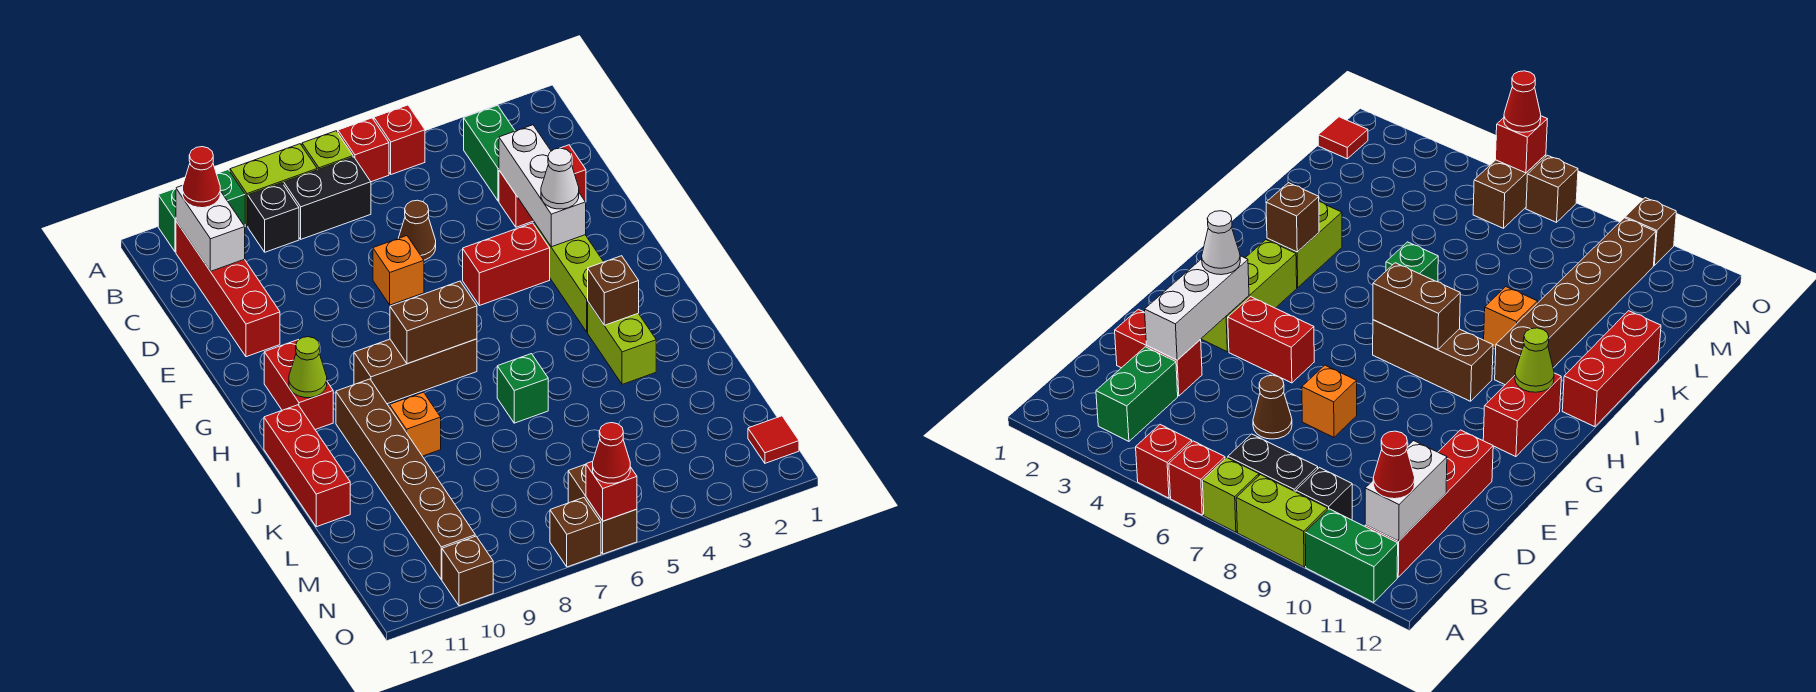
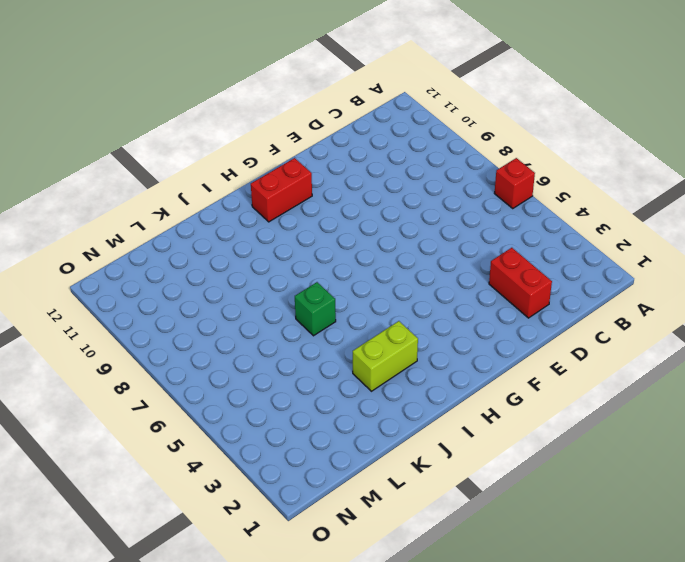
none -> red brick A5 level 1
none -> lime brick A7 level 1
none -> lime brick A8:A9 level 1
none -> green brick A10:A11 level 1

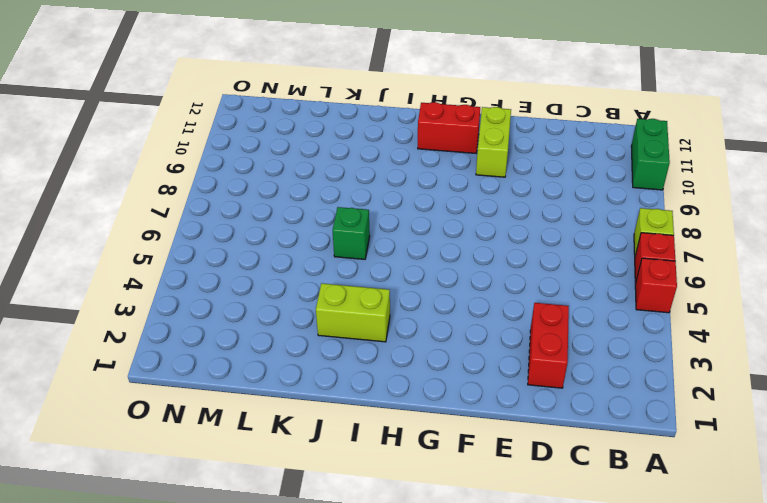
lime brick F10:F11 level 1 -> lime brick A8:A9 level 1
none -> green brick B3:C3 level 1
none -> black brick B7:B8 level 1
none -> black brick B9 level 1
none -> red brick B11:E11 level 1

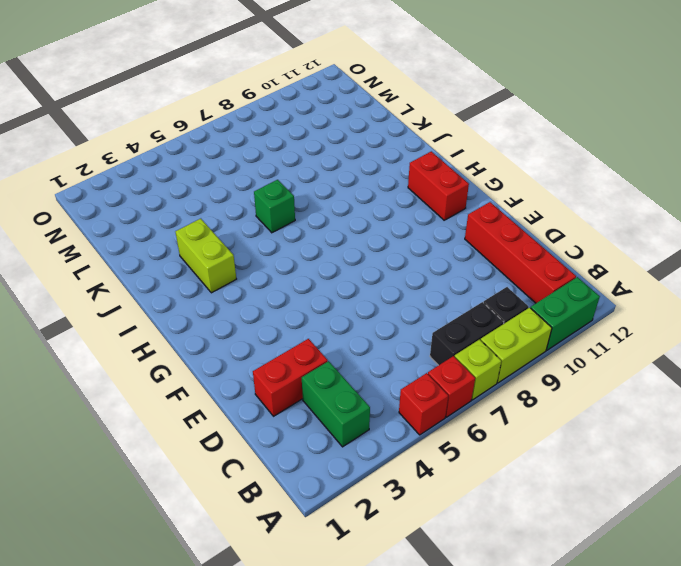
none -> brown cone D6 level 1
none -> orange brick E7 level 1
none -> lime brick F3:H3 level 1
none -> red brick F4:F5 level 1

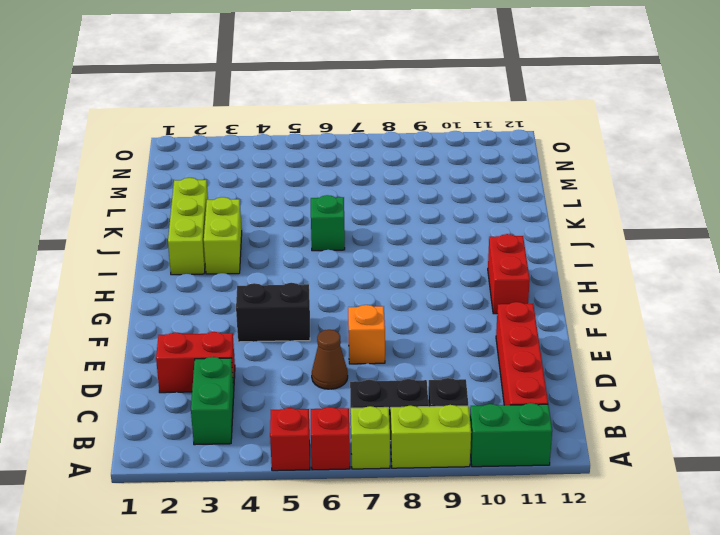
black brick F4:F5 level 1 -> red brick F4:F5 level 1
lime brick I2:K2 level 1 -> lime brick F3:H3 level 1
none -> brown brick H7:H9 level 1
none -> brown brick I10:N10 level 1
none -> red brick I12:K12 level 1
none -> orange brick J9 level 1

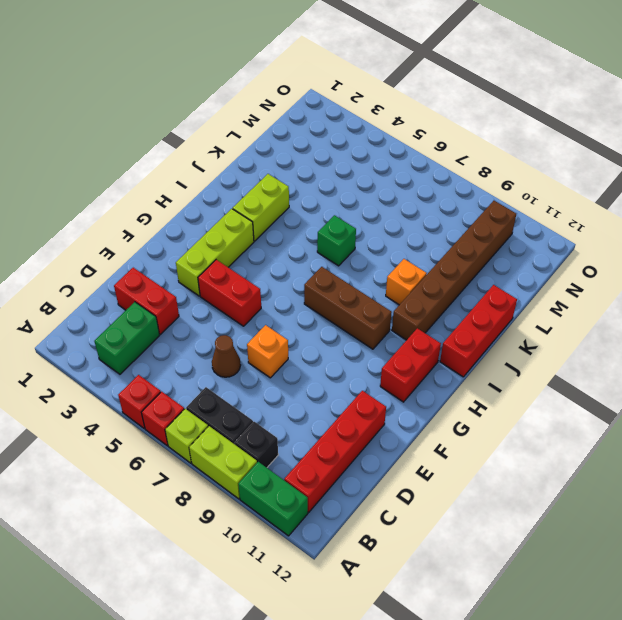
none -> red tile N1 level 1
none -> brown brick N6:O6 level 1
none -> brown brick O7 level 1
none -> brown brick O10 level 1

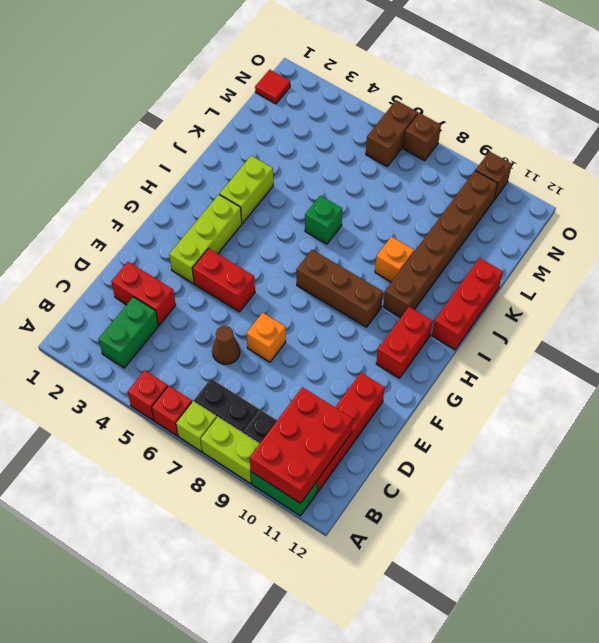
red brick A10:C11 level 2 -> white brick B11:C11 level 2
none -> white brick D3:F3 level 2
none -> brown brick H7:H8 level 2
none -> lime cone H11 level 2
none -> brown brick I3 level 2

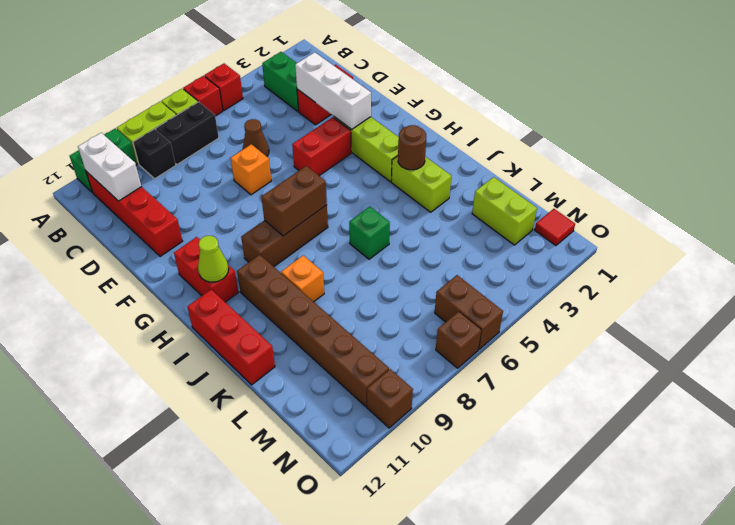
brown round brick I3 level 2 -> brown brick I3 level 2
lime brick L2:M2 level 1 -> none
none -> red brick O6 level 2
none -> red cone B11 level 3
none -> white cone F3 level 3
none -> red cone O6 level 3

